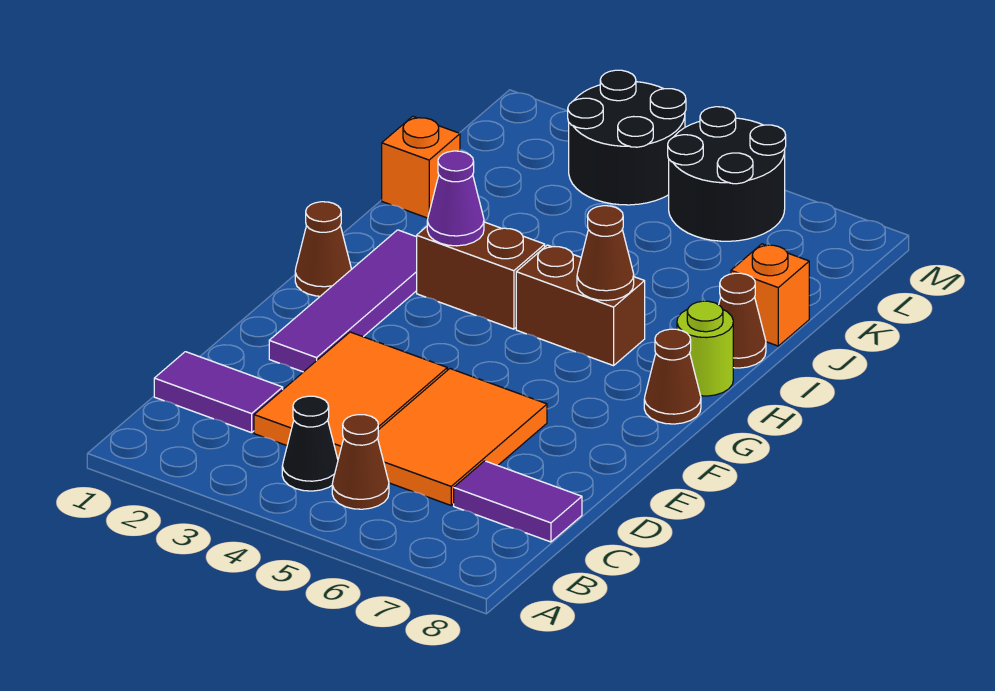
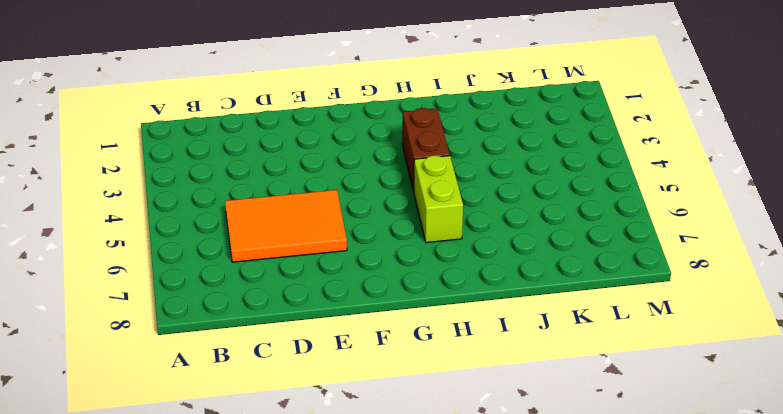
lime brick H5:H6 level 1 -> brown brick H5:H6 level 1
none -> black cone B4 level 1
none -> brown cone B5 level 1
none -> purple tile C1:C2 level 1

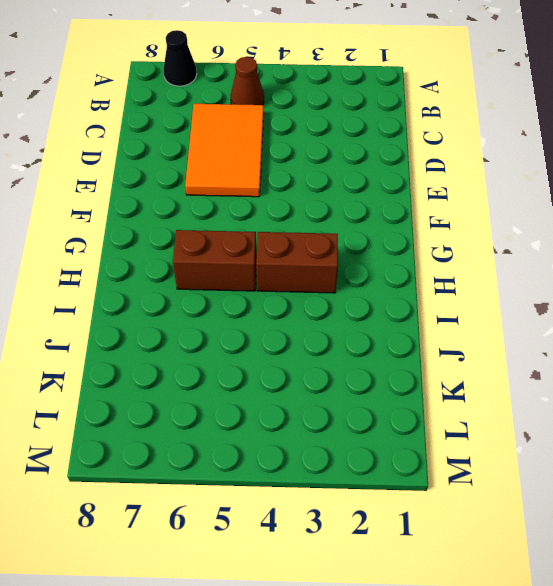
black cone A7 level 1 -> black cone B4 level 1
none -> purple tile C1:C2 level 1
none -> orange tile C3:E4 level 1
none -> purple tile C7:C8 level 1

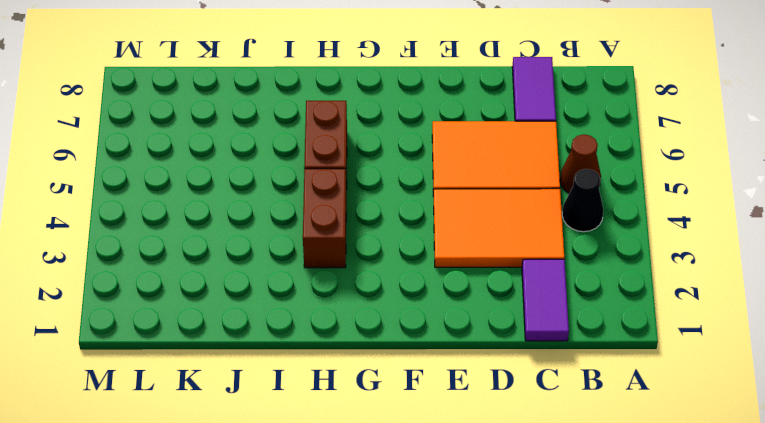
none -> purple tile E2:H2 level 1
none -> brown cone G1 level 1
none -> brown cone G8 level 1

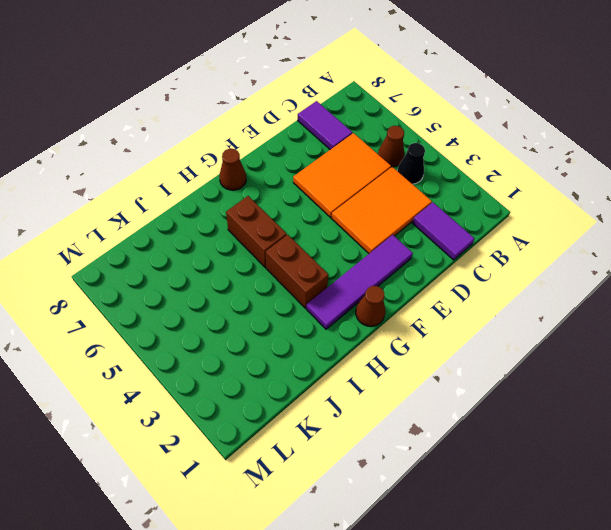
none -> lime round brick H8 level 1
none -> brown cone I8 level 1
none -> orange brick J1 level 1

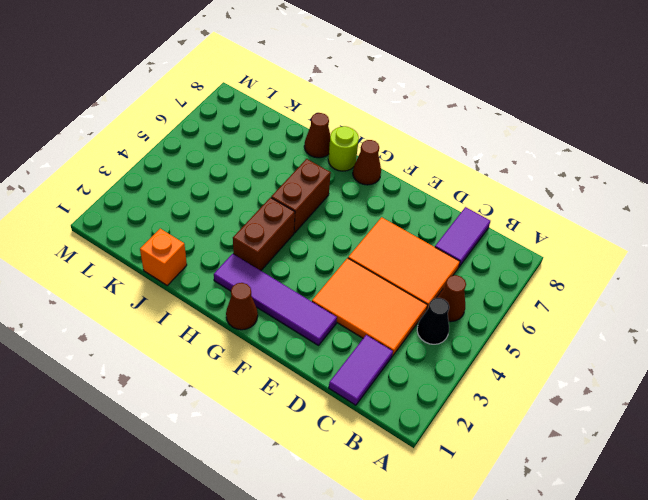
none -> orange brick J8 level 1
none -> black round brick L3:M4 level 1
none -> black round brick L5:M6 level 1

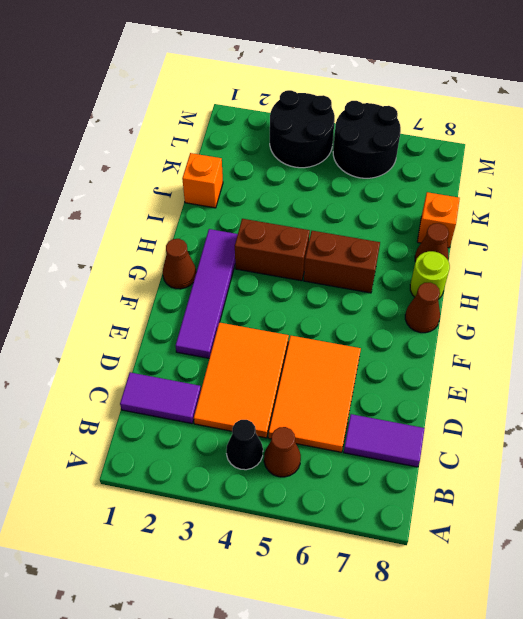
none -> purple cone H3 level 2
none -> brown cone H6 level 2

